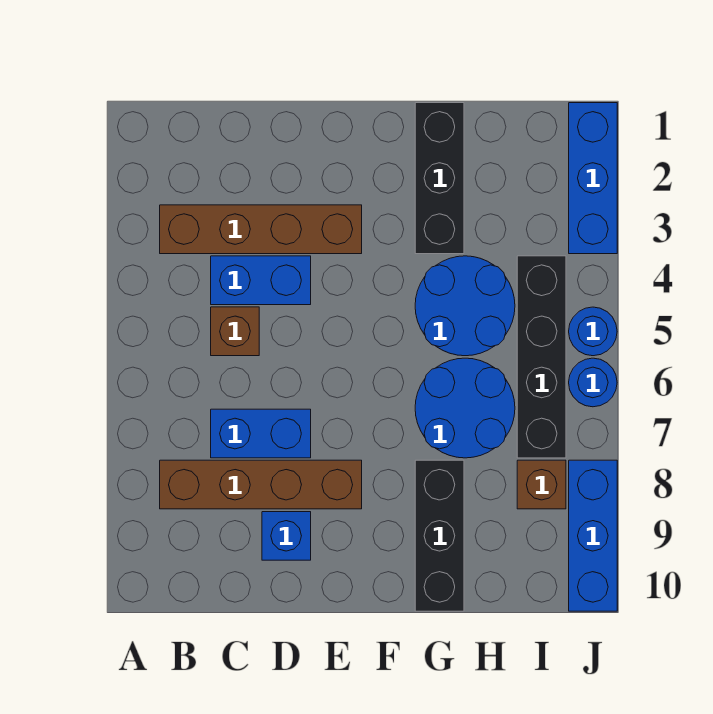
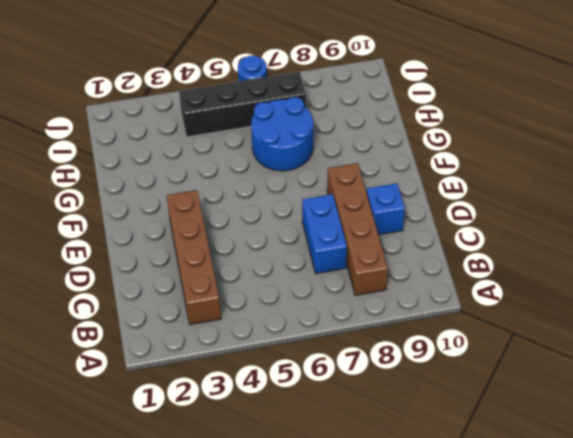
none -> blue brick C4:D4 level 1
none -> brown brick C5 level 1
none -> black brick G1:G3 level 1

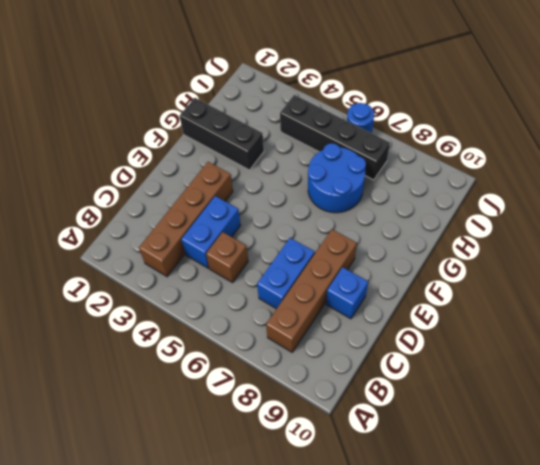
none -> blue round brick G4:H5 level 1
none -> black brick G8:G10 level 1
none -> brown brick I8 level 1

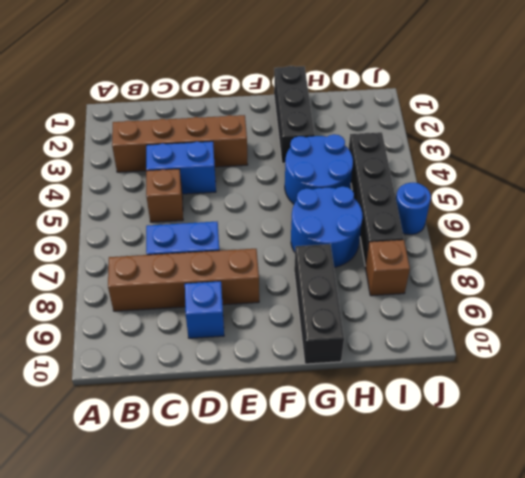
none -> blue brick J1:J3 level 1
none -> blue round brick J5 level 1
none -> blue brick J8:J10 level 1

